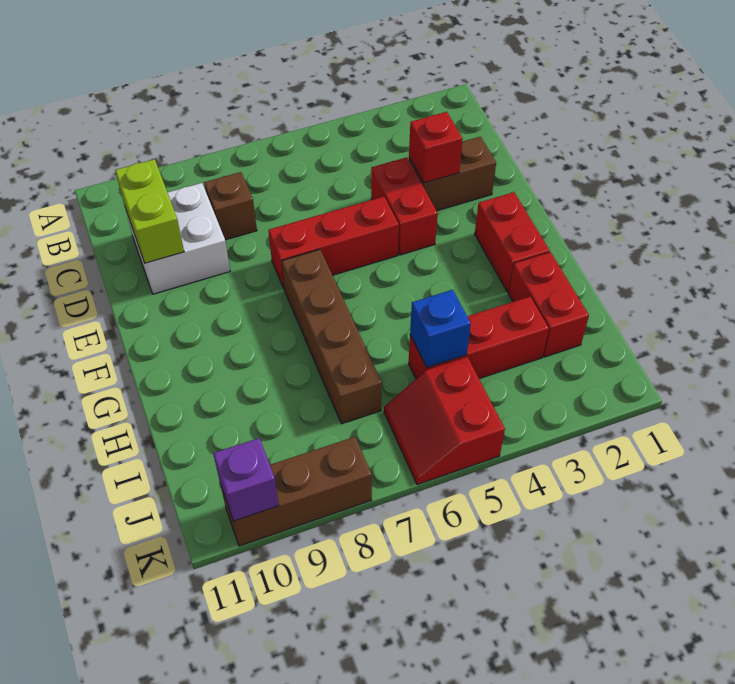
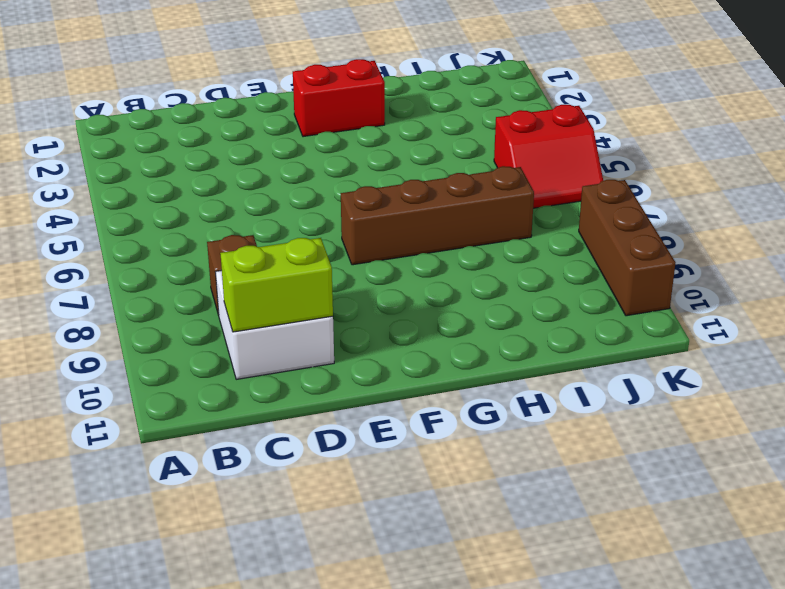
none -> brown brick D2:D3 level 1
none -> red brick D4:E4 level 1
none -> red brick E5:E7 level 1

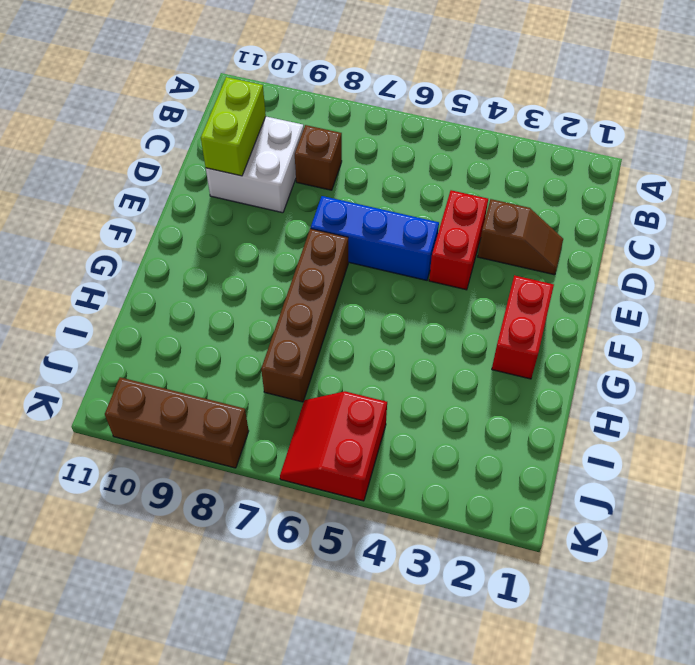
brown slope D2:D3 level 1 top 3 -> brown brick D2:D3 level 1
blue brick E5:E7 level 1 -> red brick E5:E7 level 1
none -> red brick H2:I2 level 1
none -> red brick I3:I5 level 1
none -> red brick D3 level 2

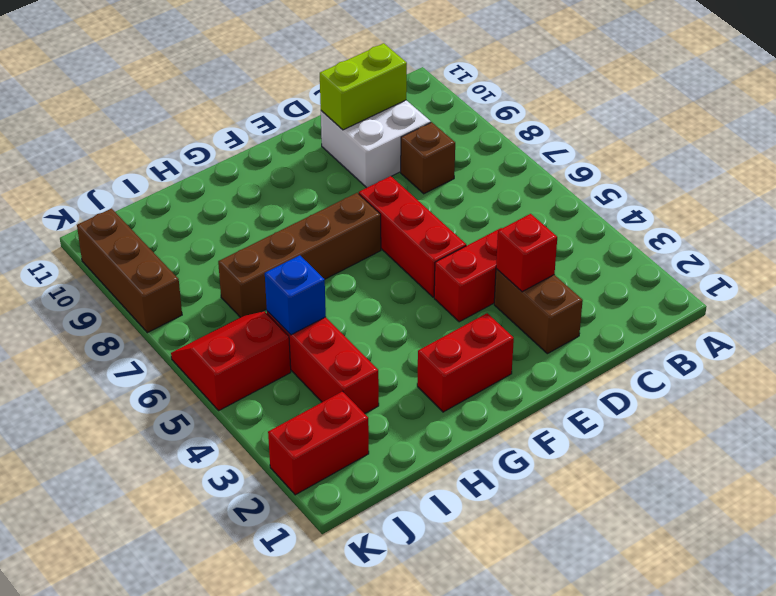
red brick J2:K2 level 1 -> red brick H2:I2 level 1
none -> purple brick K10 level 2

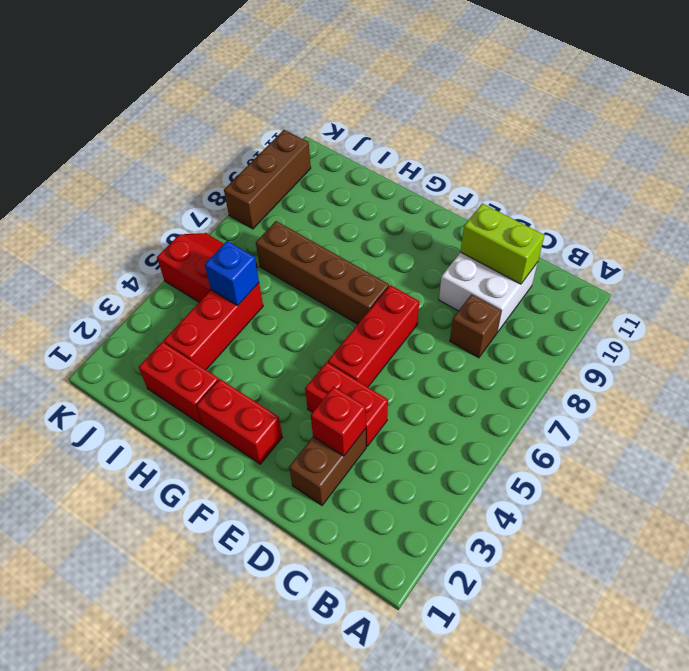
none -> purple brick K10 level 2

